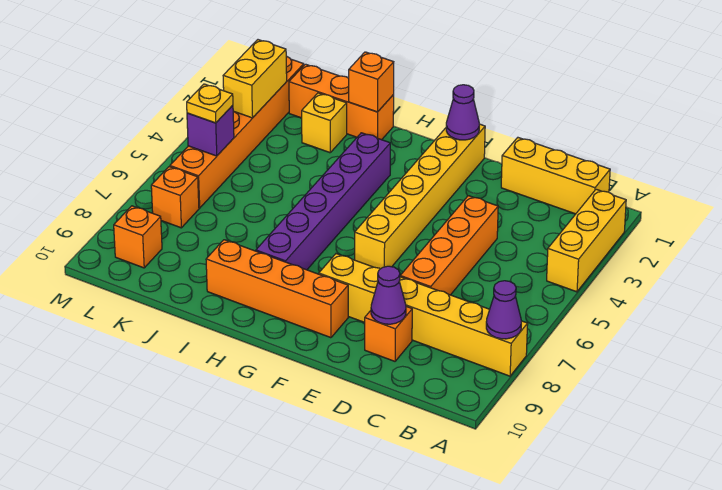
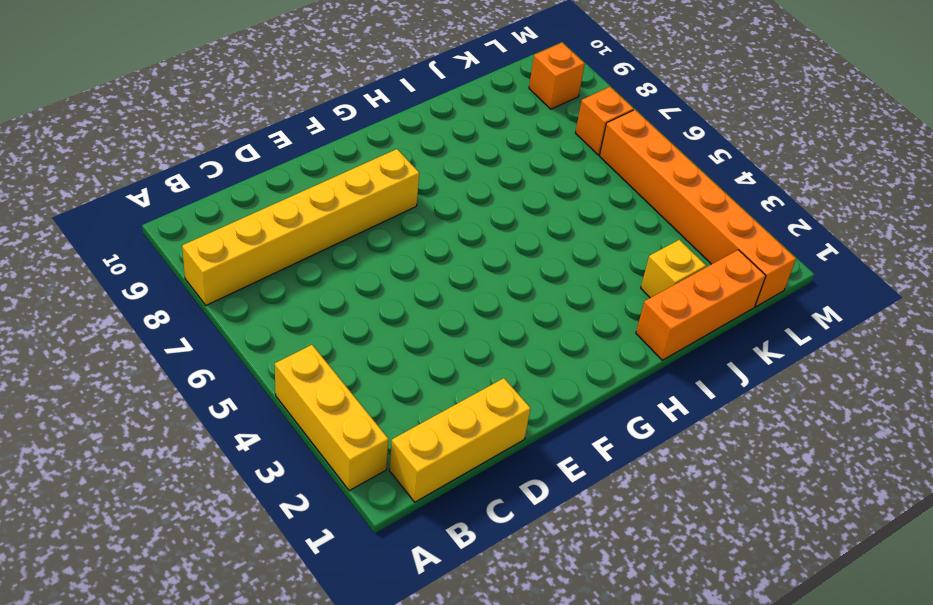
none -> orange brick D4:D7 level 1
none -> orange brick D9 level 1
none -> yellow brick F1:F6 level 1

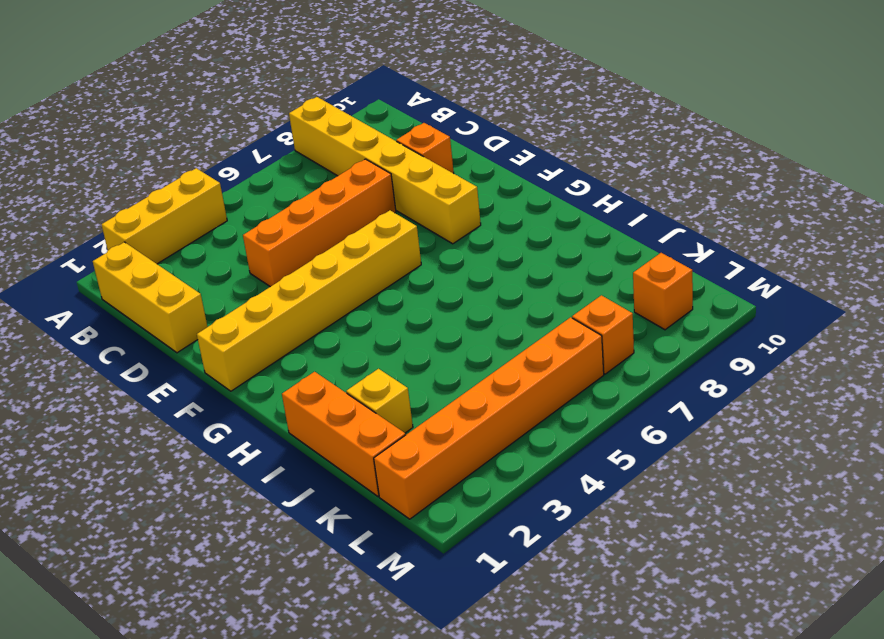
none -> orange brick F9:I9 level 1
none -> purple brick H3:H8 level 1
none -> purple cone A8 level 2

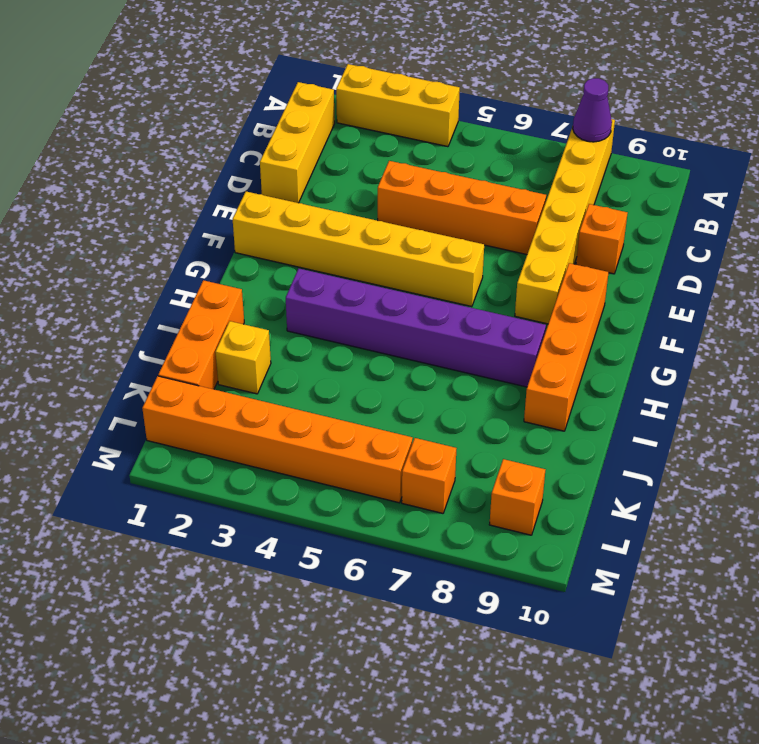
none -> purple cone D9 level 2
none -> purple cone F1 level 2
none -> orange brick I1 level 2

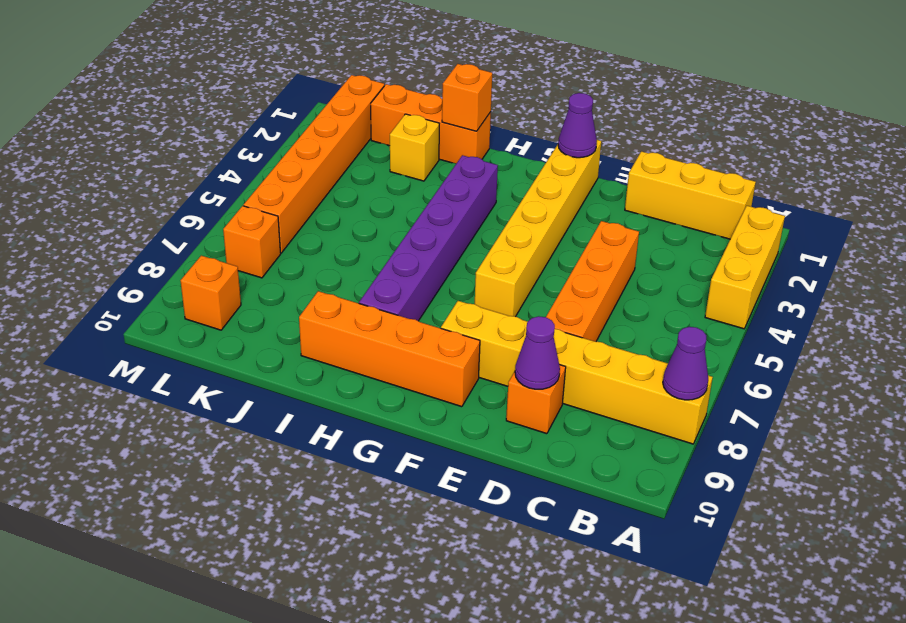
none -> yellow brick L2:L3 level 2
none -> purple brick L5 level 2
none -> yellow plate L5 level 3

